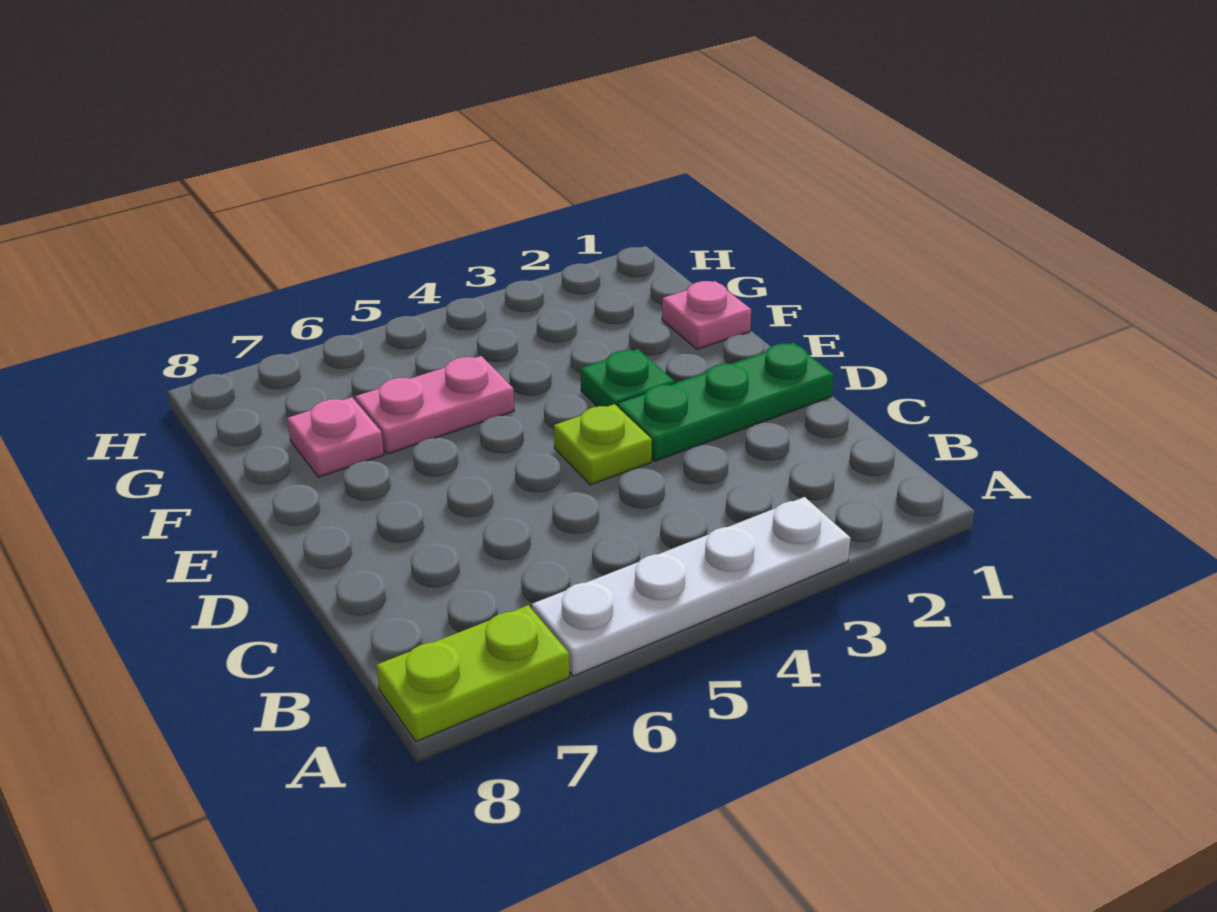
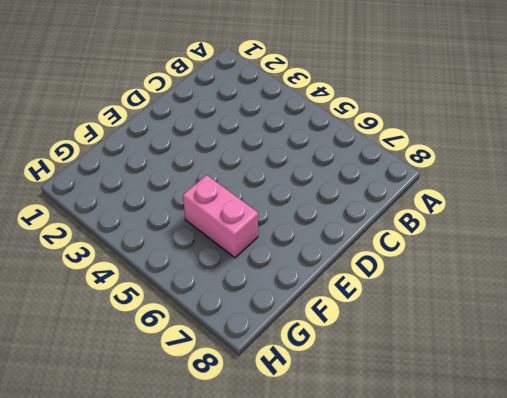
pink brick F5:F6 level 1 -> pink plate F5:F6 level 1
none -> white plate A3:A6 level 1
none -> lime plate A7:A8 level 1

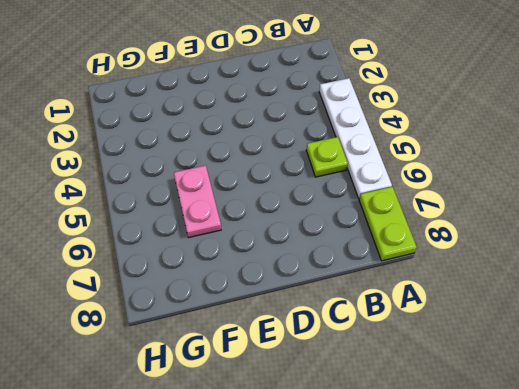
lime plate B5 level 1 -> lime plate D4 level 1
none -> green plate D1:D3 level 1
none -> green plate E3 level 1

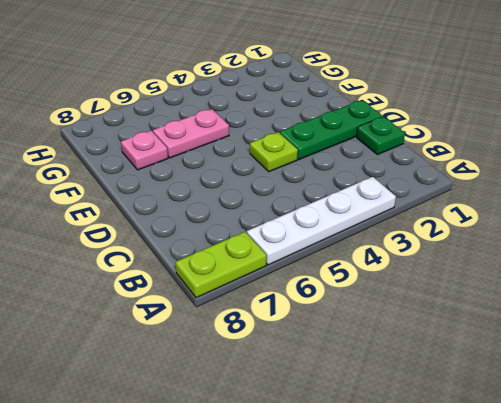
green plate C1 level 1 -> green plate E3 level 1
none -> pink plate F1 level 1

